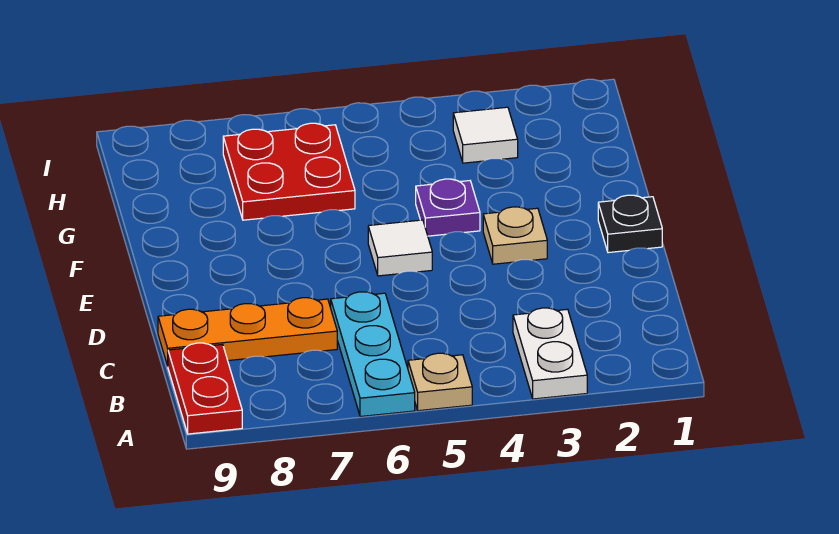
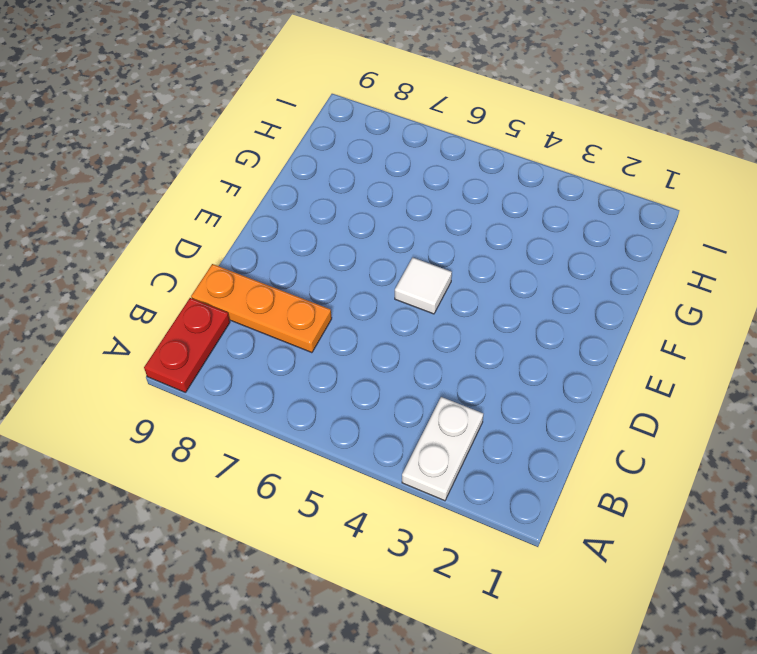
none -> tan plate A5 level 1
none -> cyan plate A6:C6 level 1

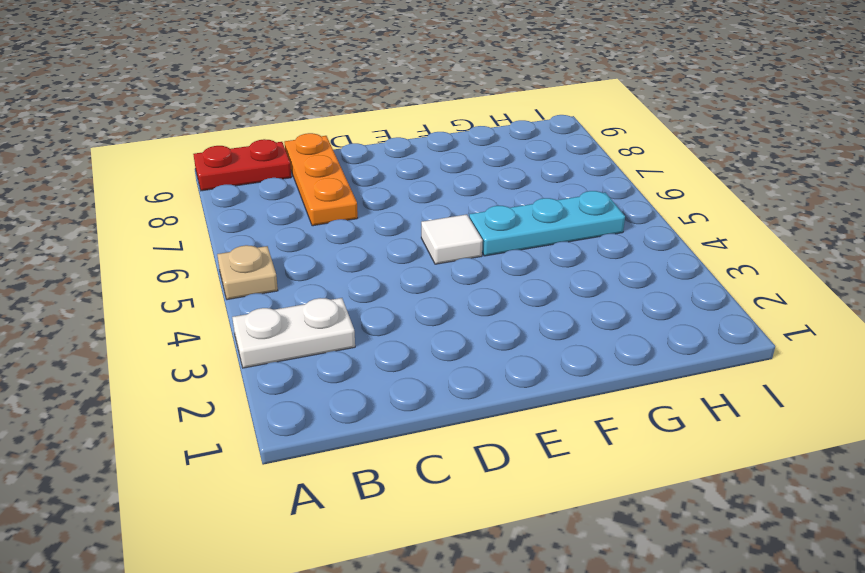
cyan plate F5:H5 level 1 -> cyan plate A6:C6 level 1
none -> black plate E1 level 1
none -> tan plate E3 level 1

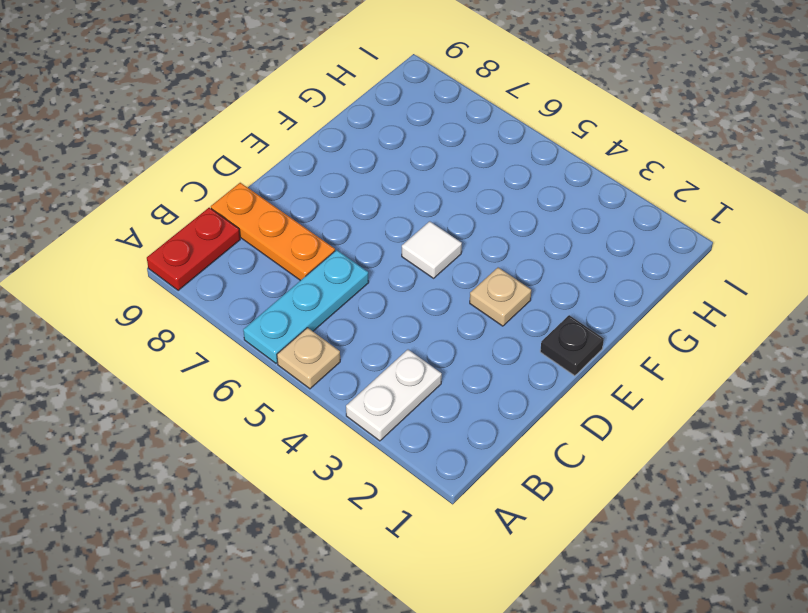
none -> purple plate F4 level 1
none -> red plate G6:H7 level 1

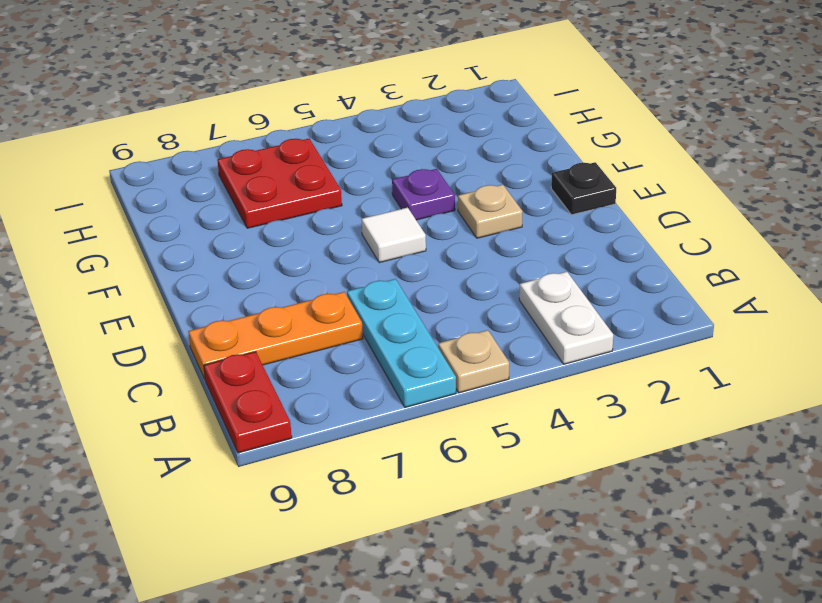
none -> white tile H3 level 1

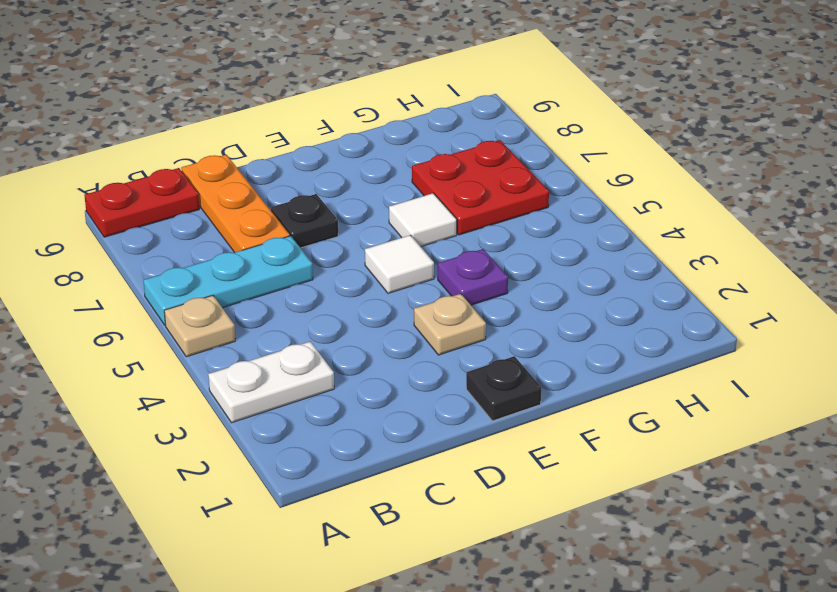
black plate D7 level 1 -> none
white tile F6 level 1 -> white tile H3 level 1

